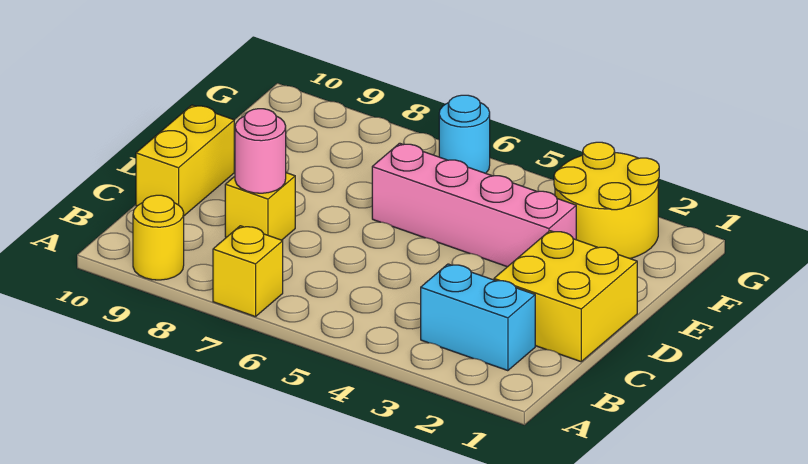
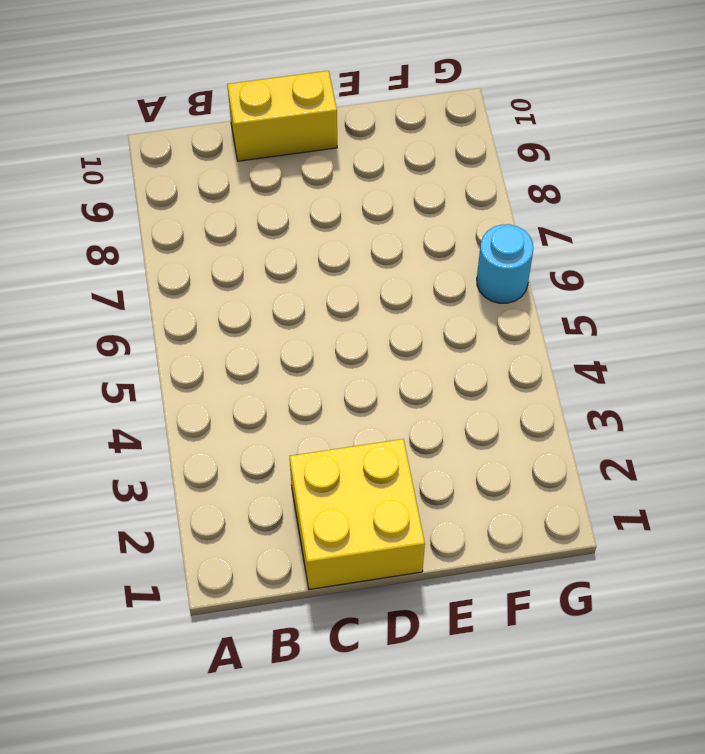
none -> yellow brick A7 level 1
none -> yellow round brick A9 level 1

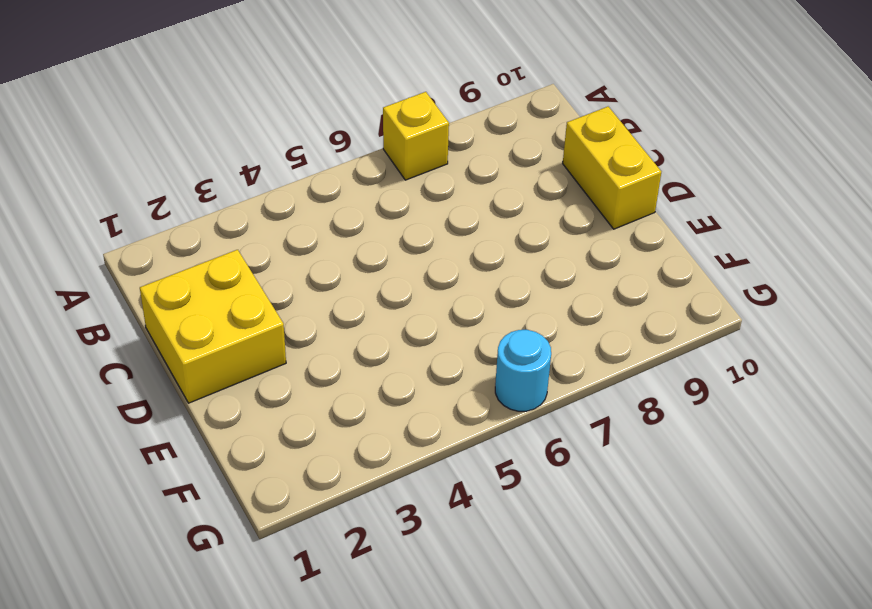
none -> yellow round brick A9 level 1
none -> cyan brick B2:B3 level 1

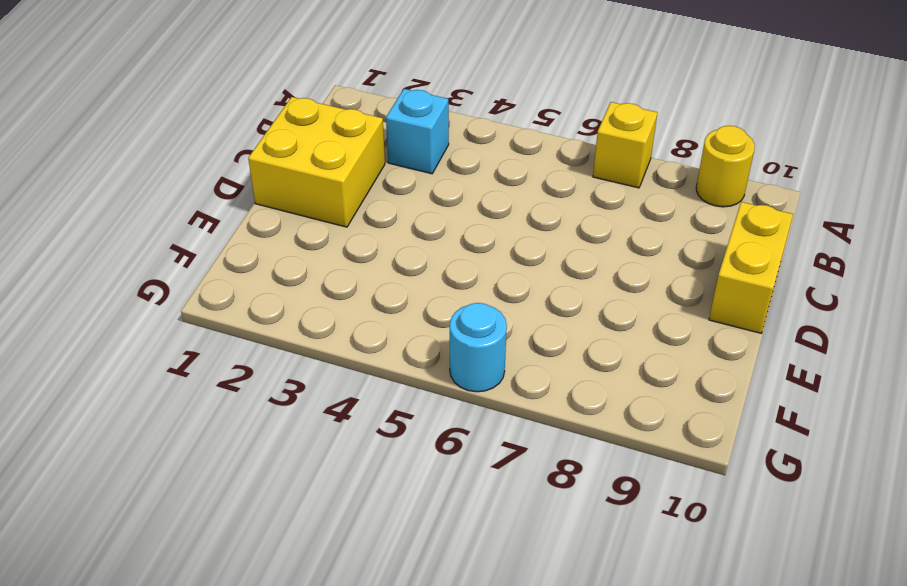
cyan brick B3 level 1 -> cyan brick B2:B3 level 1
none -> yellow brick C8 level 1
none -> pink brick E3:E6 level 1

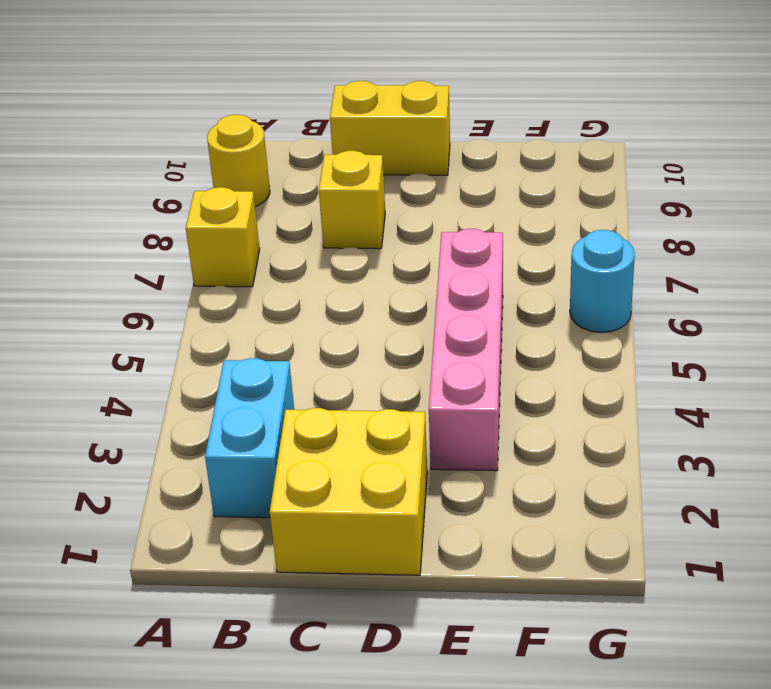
none -> yellow round brick F2:G3 level 1
none -> pink round brick C8 level 2

